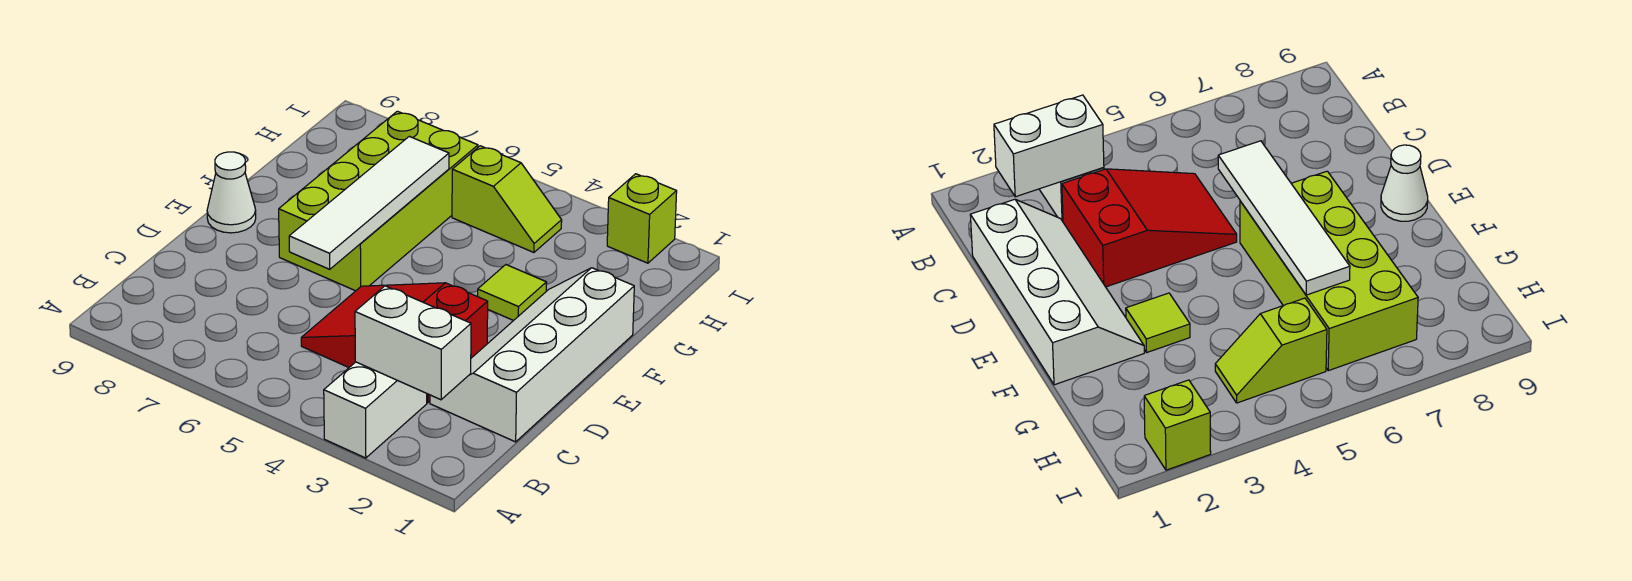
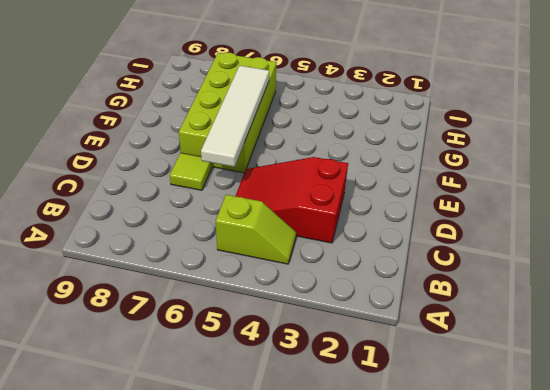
lime slope B4:B5 level 1 top 5 -> lime slope H4:H5 level 1 top 5
lime tile D7 level 1 -> lime tile F3 level 1
none -> white brick A3:B3 level 1
none -> white slope C1:F2 level 1 top 1

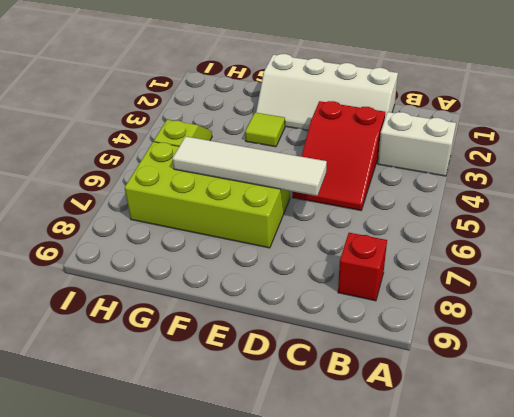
red brick B8 level 1 -> none
none -> white cone E9 level 1
none -> lime brick I2 level 1

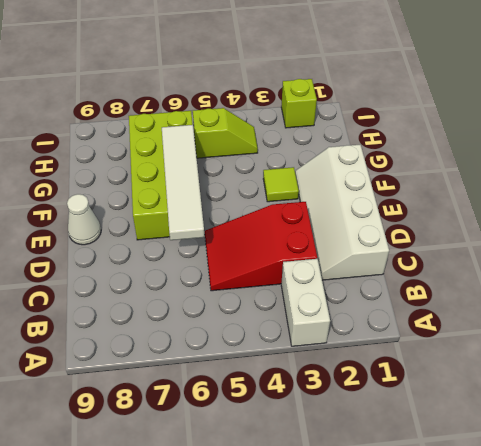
none -> white brick B2:B3 level 2

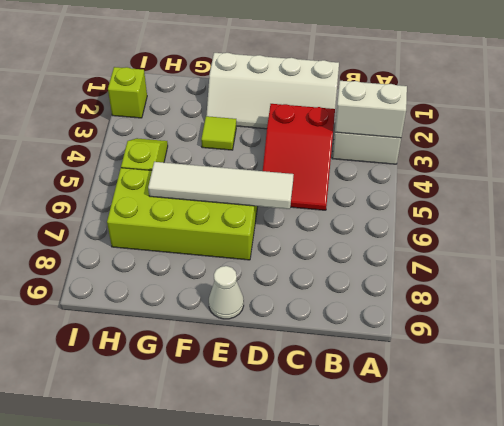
white brick A3:B3 level 2 -> white brick B2:B3 level 2

